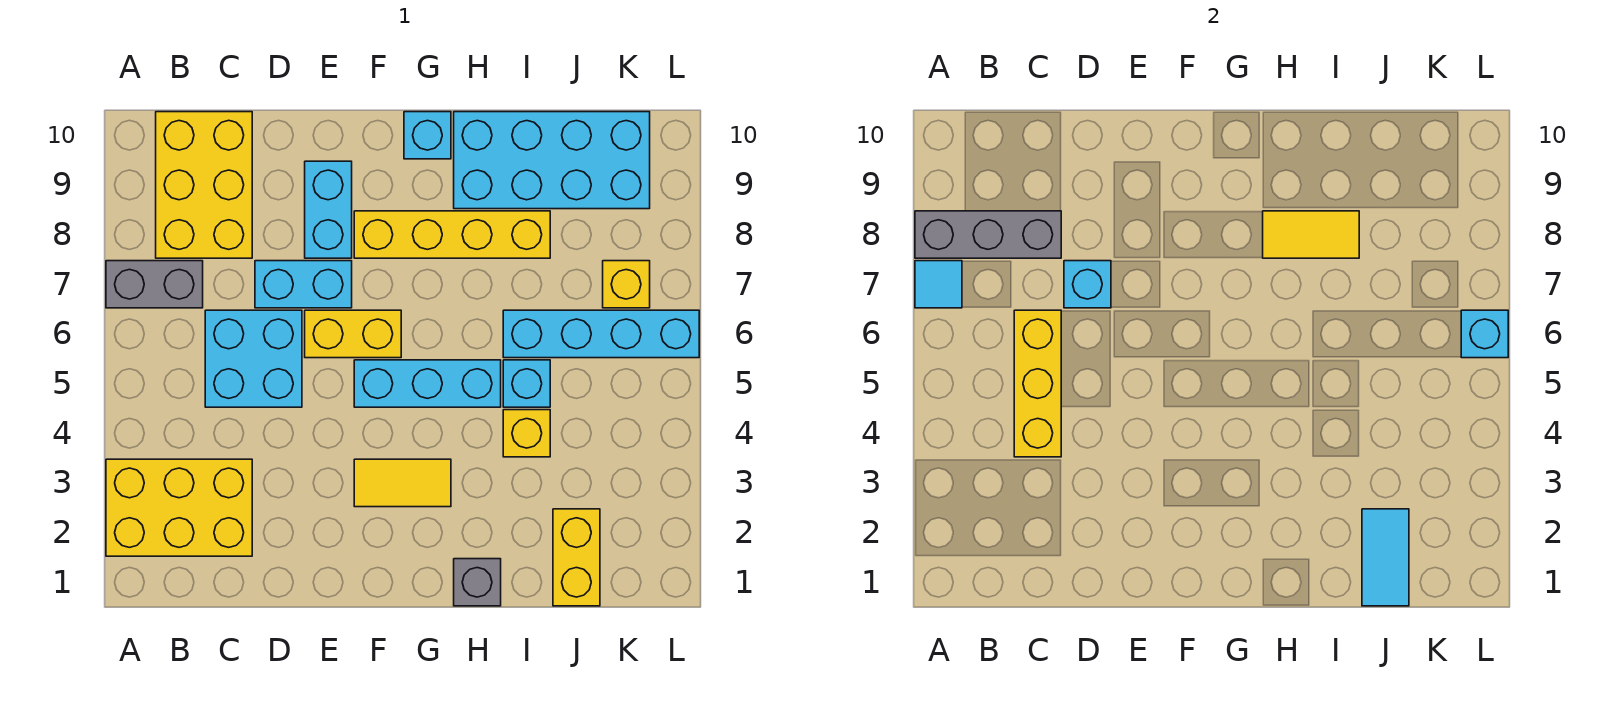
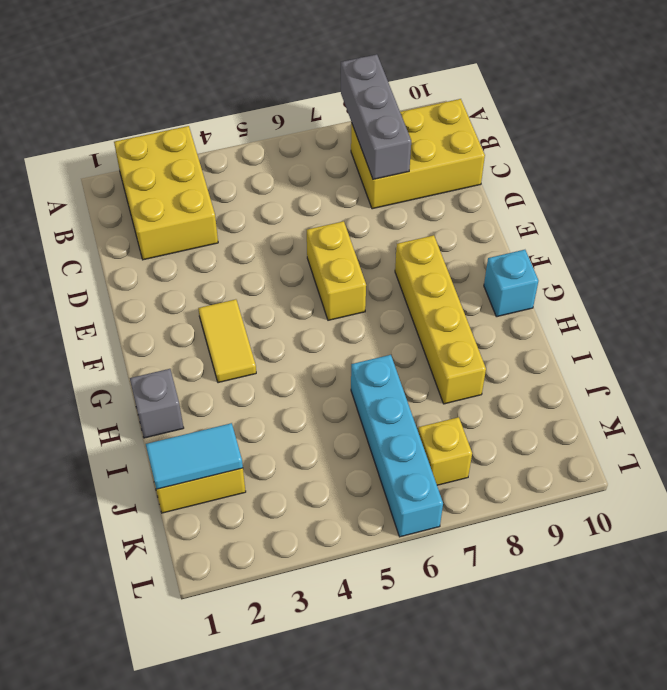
none -> grey brick A7:B7 level 1
none -> cyan brick C5:D6 level 1
none -> cyan brick D7:E7 level 1

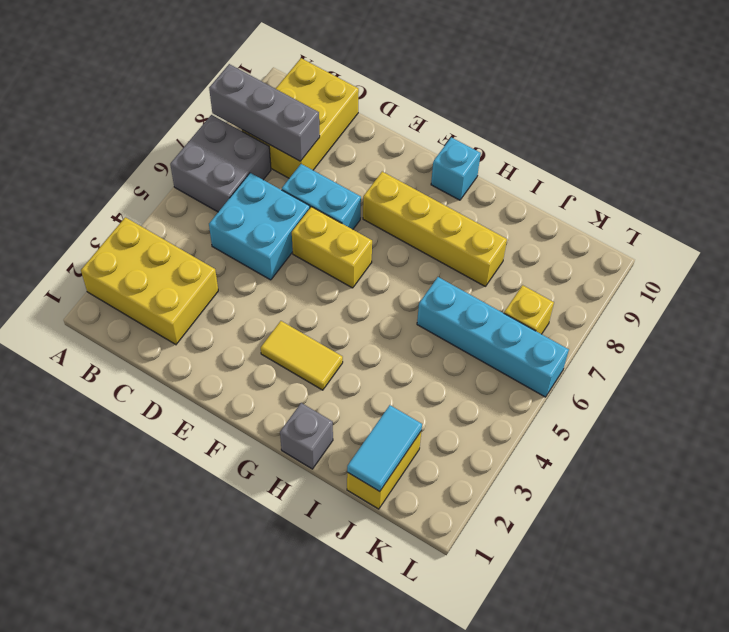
grey brick A6:B7 level 1 -> grey brick A7:B7 level 1
none -> cyan brick E8:E9 level 1
none -> cyan brick F5:H5 level 1
none -> cyan brick H9:K10 level 1

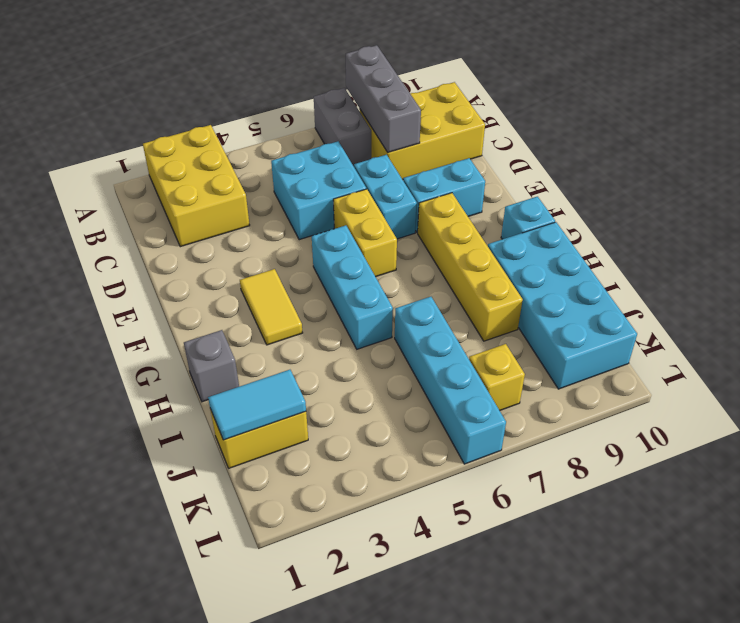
none -> yellow brick I4 level 1
none -> cyan brick I5 level 1
none -> cyan tile A7 level 2

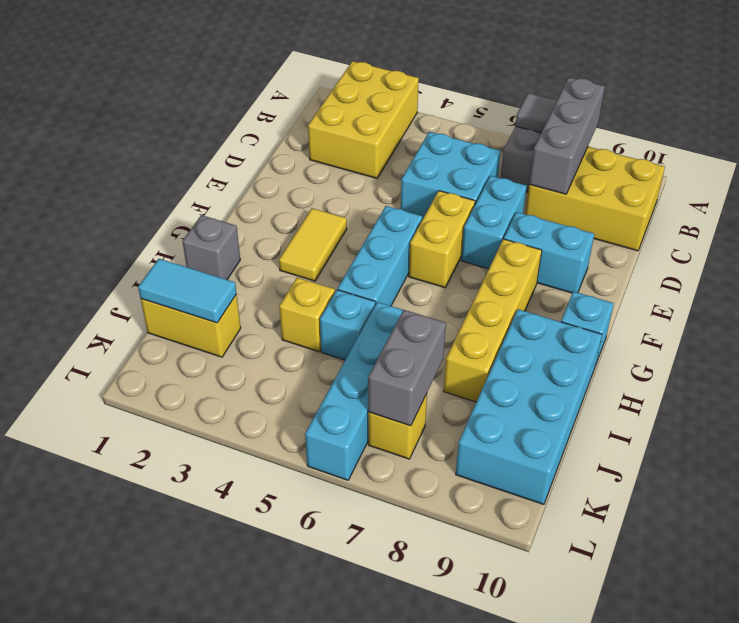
grey tile A7 level 2 -> cyan tile A7 level 2
grey brick J7:K7 level 2 -> none
none -> yellow brick C4:C6 level 2
none -> cyan brick D7 level 2
none -> yellow tile H8:I8 level 2

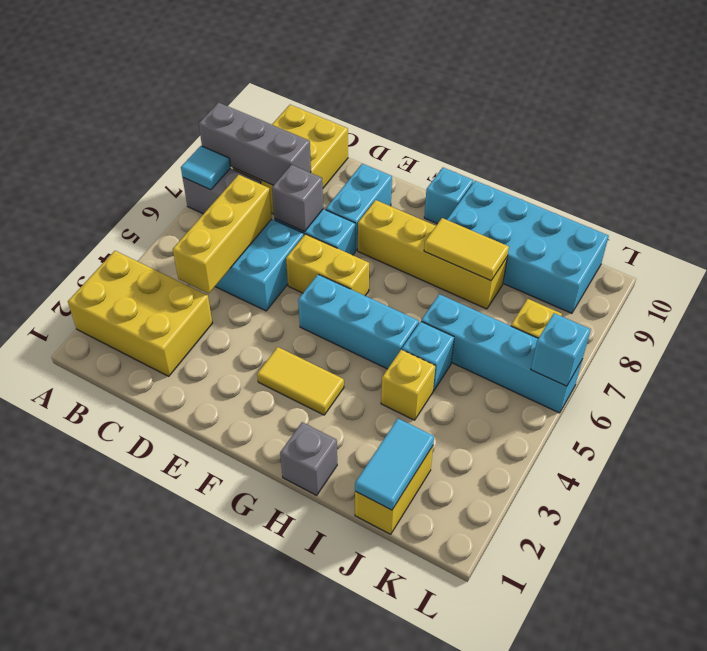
grey brick D7 level 2 -> cyan brick D7 level 2

